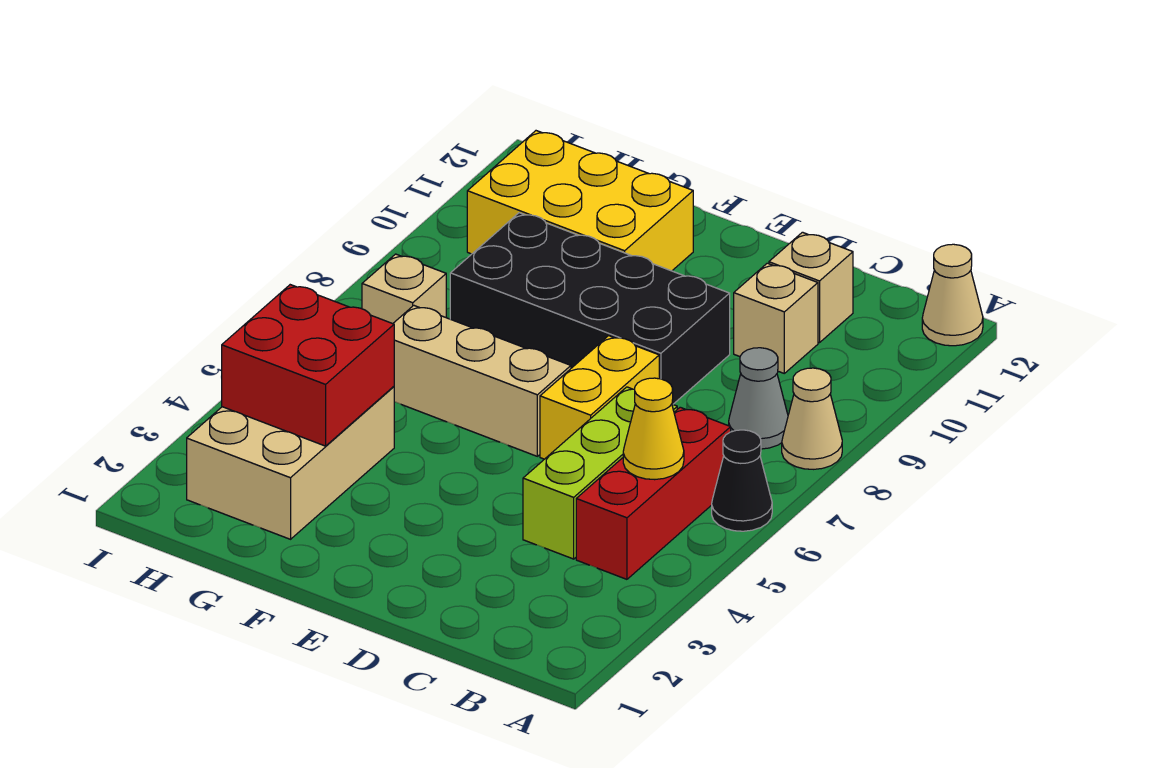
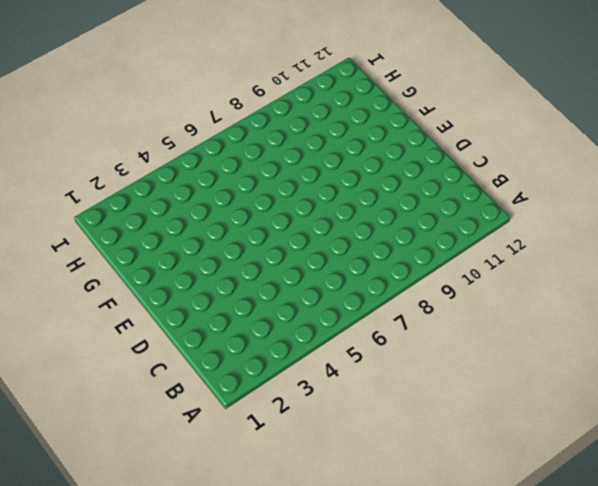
none -> black cone A6 level 1
none -> tan cone A8 level 1
none -> tan cone A12 level 1

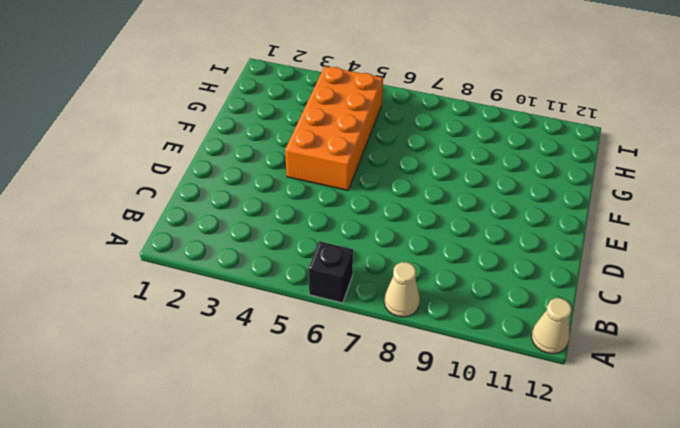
black brick A6 level 1 -> black cone A6 level 1
orange brick E4:H5 level 1 -> tan brick G2:H4 level 1
none -> red brick B4:B6 level 1
none -> grey cone B8 level 1
none -> lime brick C4:C6 level 1

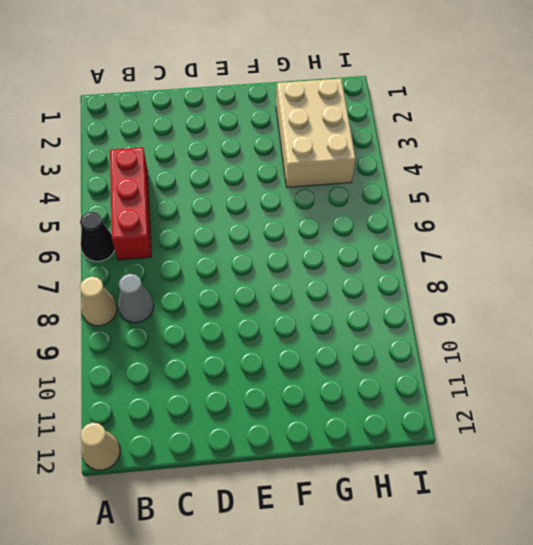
none -> lime brick C4:C6 level 1
none -> tan brick C10 level 1
none -> tan brick C11 level 1

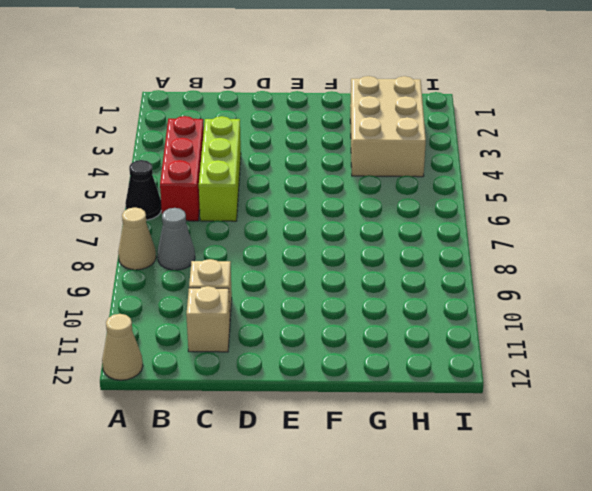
none -> yellow brick D6:D7 level 1
none -> black brick D8:G9 level 1
none -> tan brick E6:G6 level 1

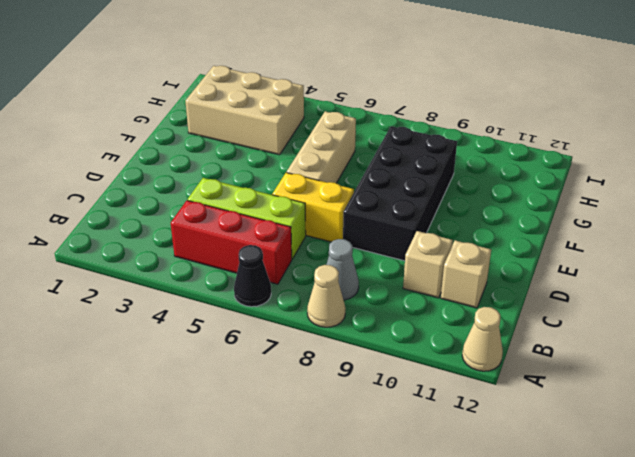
none -> yellow brick F10:H11 level 1
none -> tan brick H7 level 1
none -> yellow cone B5 level 2

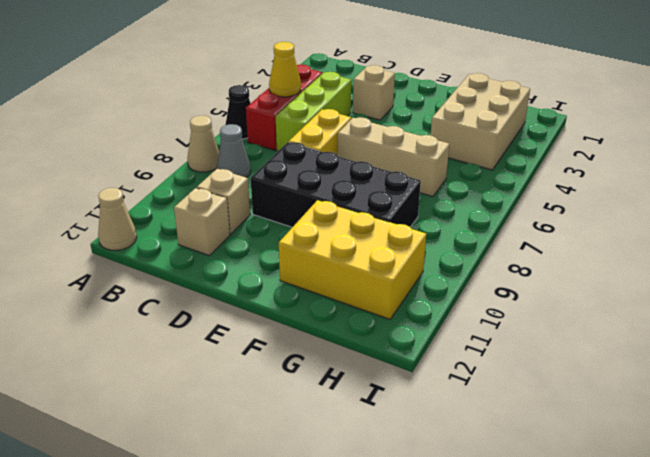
tan brick D3 level 1 -> tan brick H7 level 1
none -> red brick G3:H4 level 2

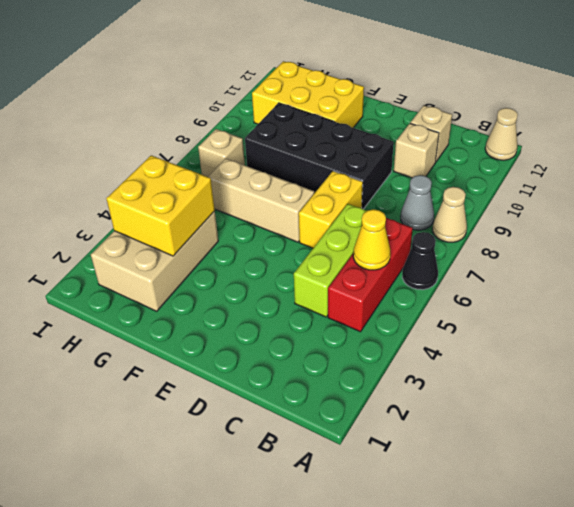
yellow brick G3:H4 level 2 -> red brick G3:H4 level 2

